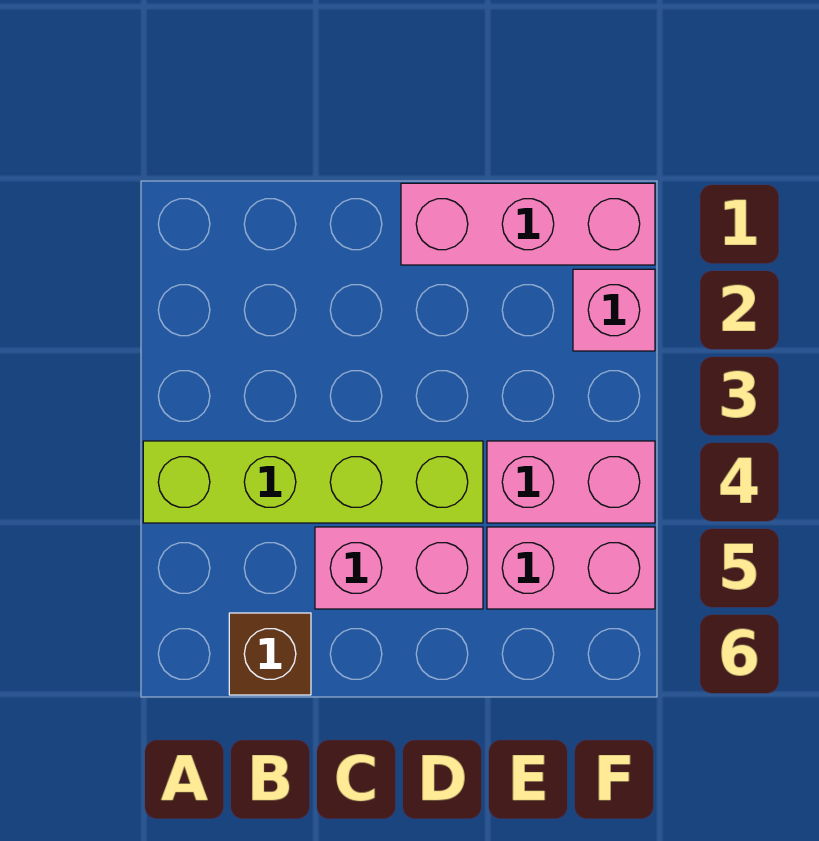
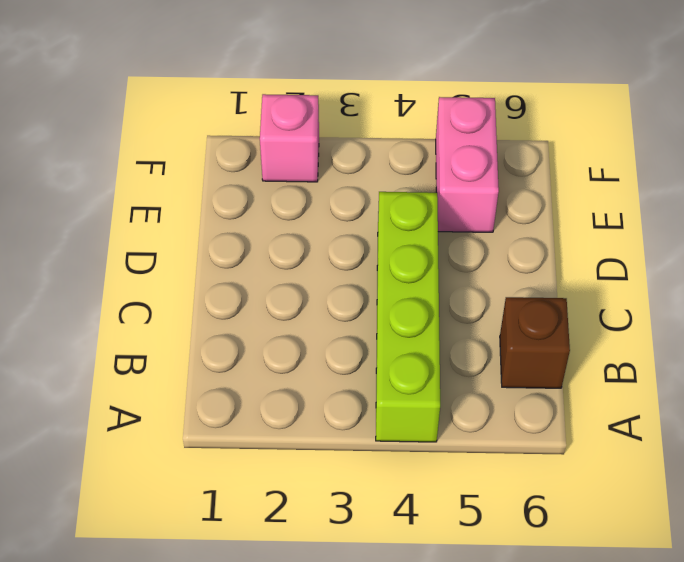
none -> pink brick C5:D5 level 1
none -> pink brick D1:F1 level 1

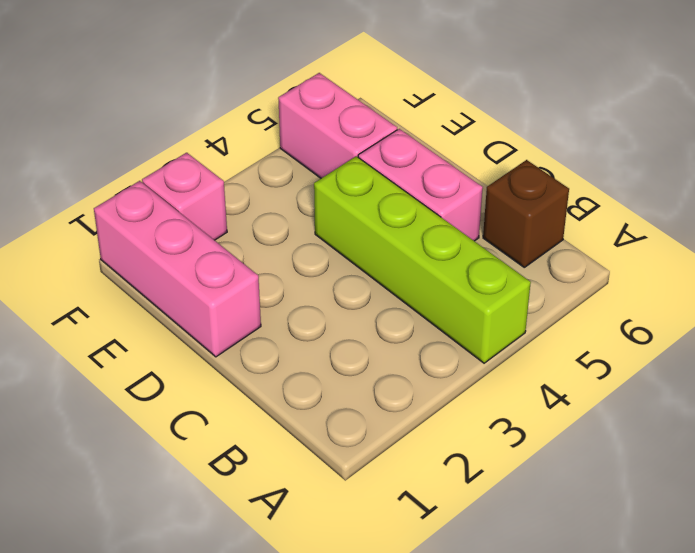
none -> pink brick E4:F4 level 1

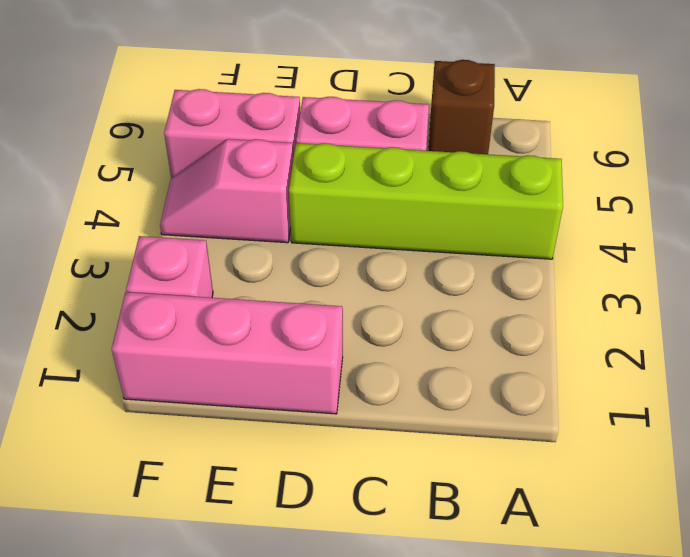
pink slope E4:F4 level 1 top E -> pink brick E4:F4 level 1

